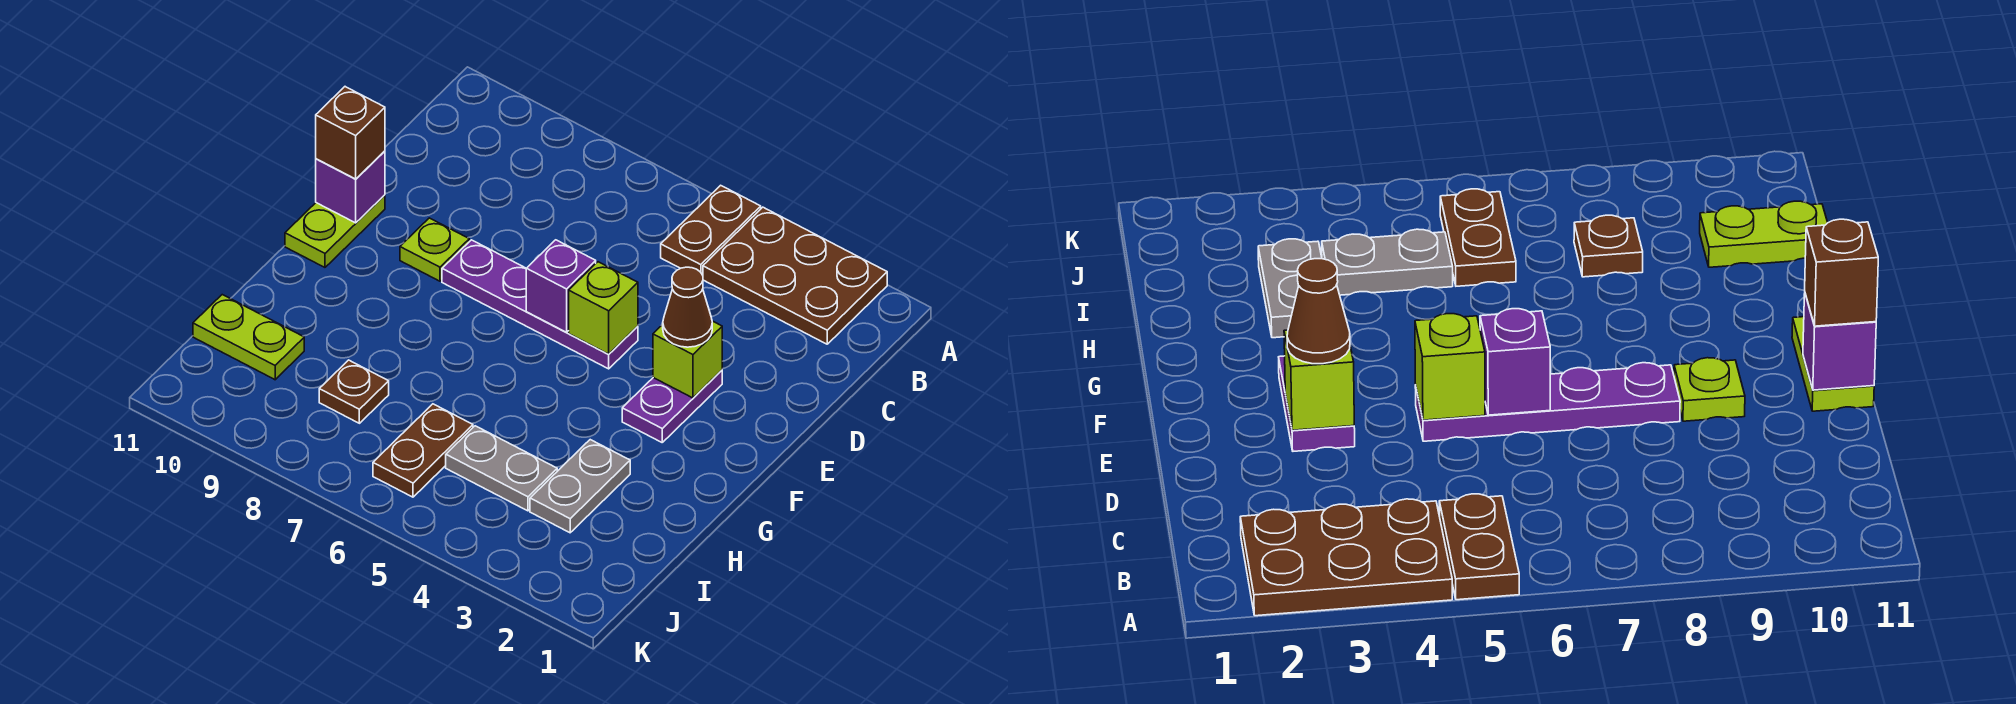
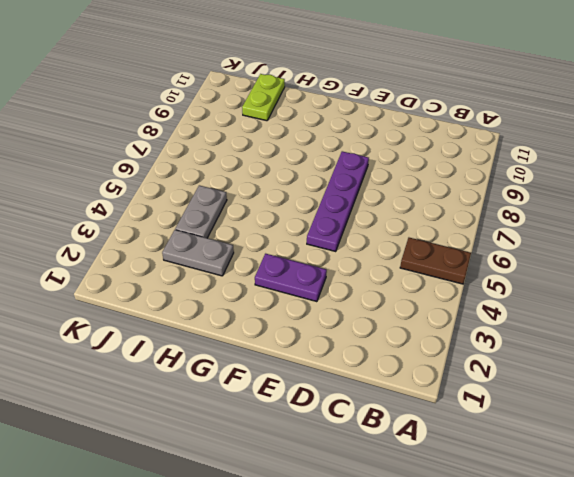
none -> brown plate A2:B4 level 1
none -> lime plate E9 level 1
none -> lime plate E11:F11 level 1

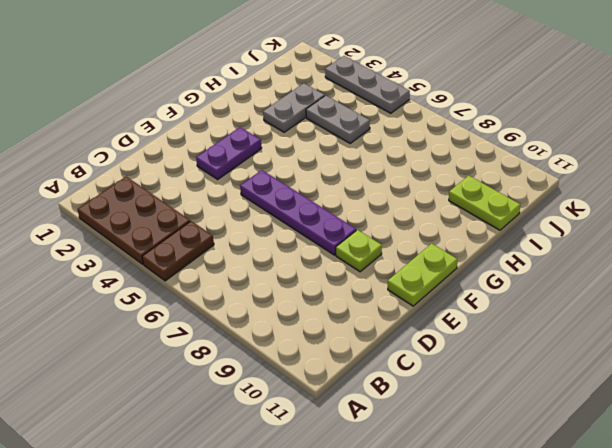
grey plate K3:K5 level 1 -> none
none -> brown plate I6:J6 level 1
none -> brown plate I8 level 1
none -> lime brick E3 level 2

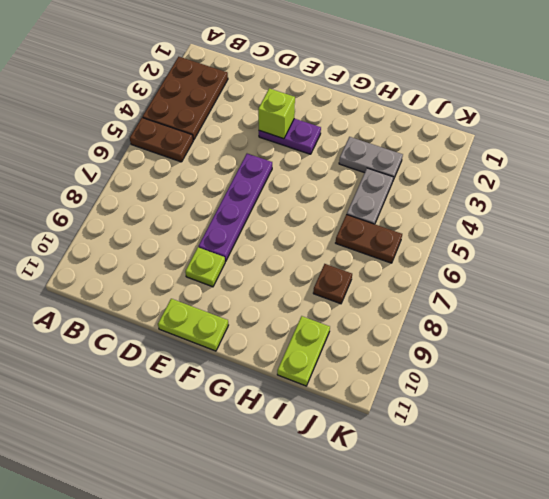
none -> lime brick E5 level 2
none -> purple brick E6 level 2
none -> purple brick E11 level 2

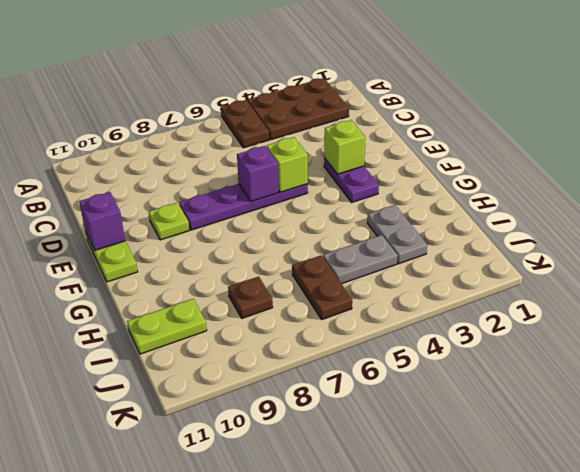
none -> brown cone E3 level 3
none -> brown brick E11 level 3

